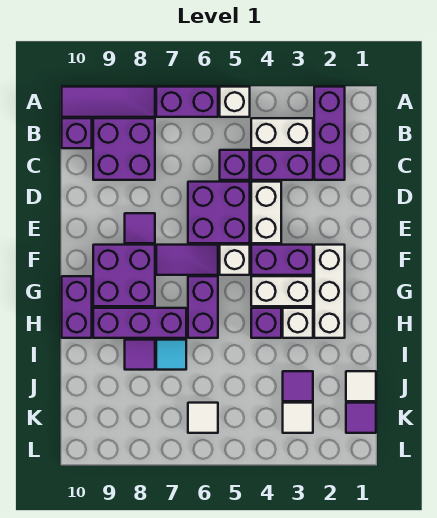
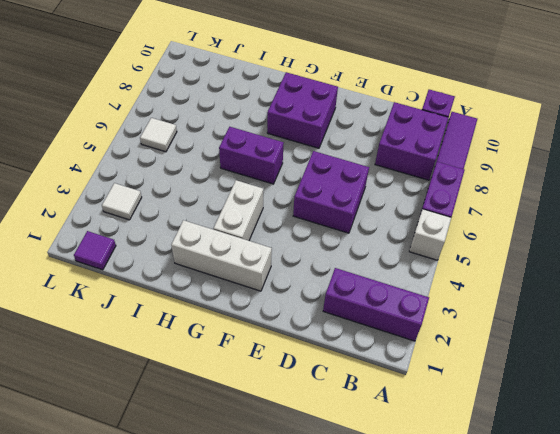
none -> white brick B3:B4 level 1
none -> purple brick C3:C4 level 1
none -> purple brick C5 level 1
none -> white brick D4:E4 level 1

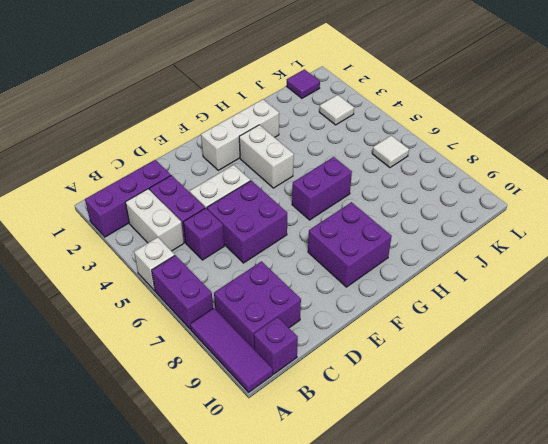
none -> purple tile E8 level 1
none -> purple brick F3:F4 level 1
none -> white brick F5 level 1
none -> purple tile F6:F7 level 1

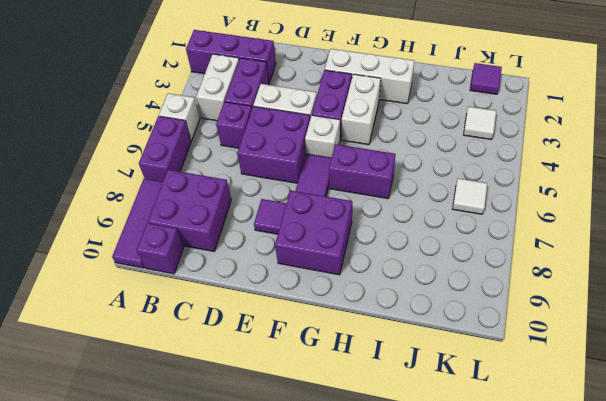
none -> purple brick G10:H10 level 1
none -> white brick H3 level 1
none -> purple brick H4 level 1
none -> purple brick H7:H9 level 1

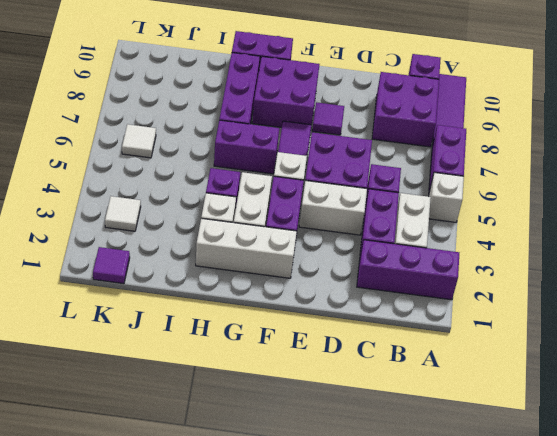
none -> cyan tile I7 level 1
none -> purple tile I8 level 1
none -> white tile J1 level 1
none -> purple tile J3 level 1

